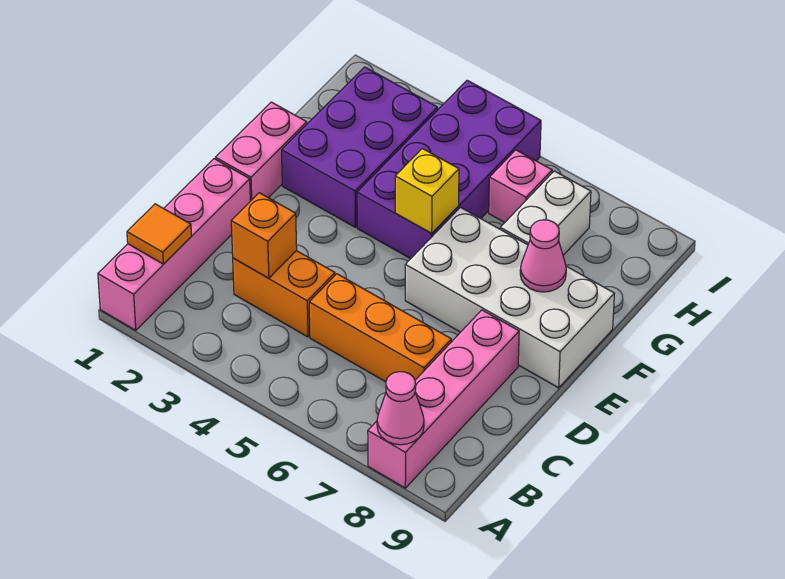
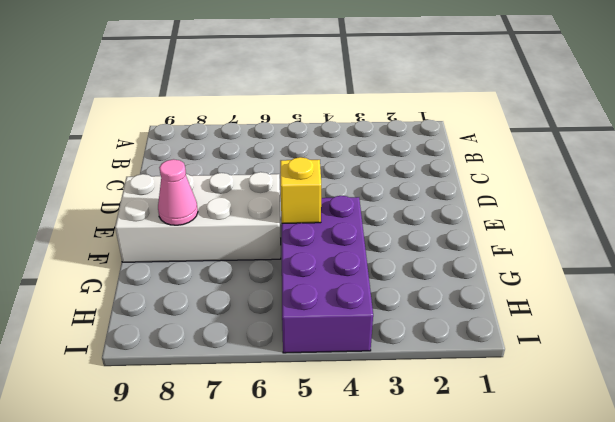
none -> pink brick A1:D1 level 1
none -> pink brick A8:D8 level 1
none -> orange brick C3:C4 level 1

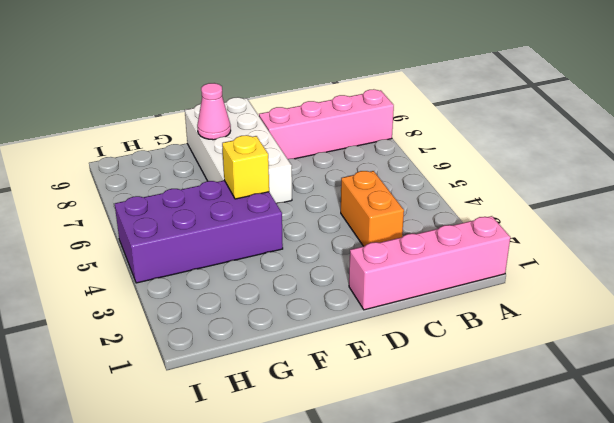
none -> orange brick C5:C7 level 1
none -> pink brick E1:F1 level 1
none -> purple brick F2:H3 level 1

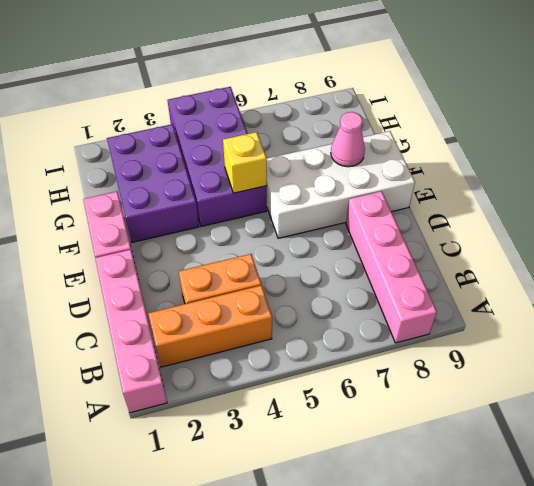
orange brick B2:B4 level 1 -> orange brick C5:C7 level 1
none -> white brick G7:H7 level 1
none -> pink brick H6 level 1
none -> pink cone A8 level 2

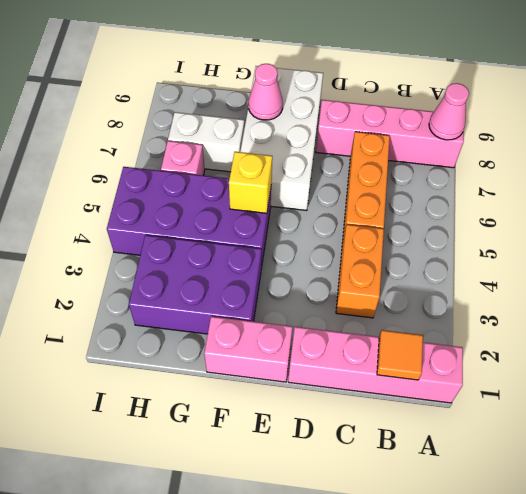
none -> orange brick C3 level 2

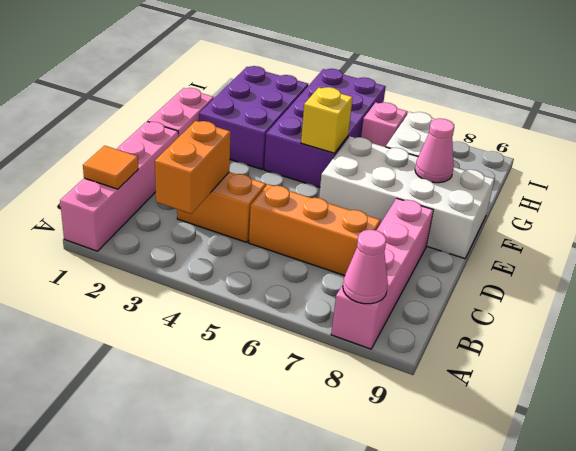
orange brick B3:C3 level 2 -> orange brick C3 level 2

